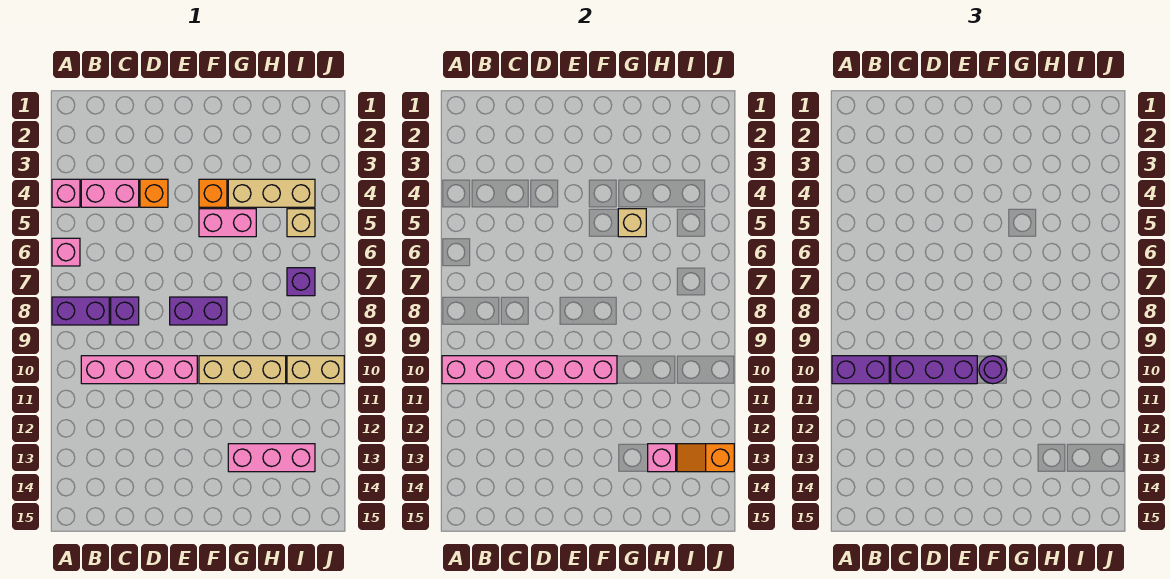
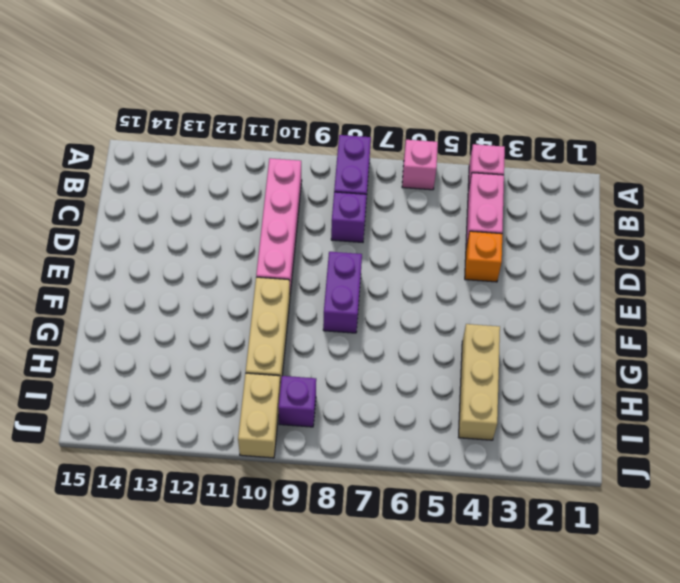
purple brick I9 level 1 -> purple brick I7 level 1
none -> orange brick F4 level 1
none -> pink brick F5:G5 level 1
none -> pink brick G13:I13 level 1

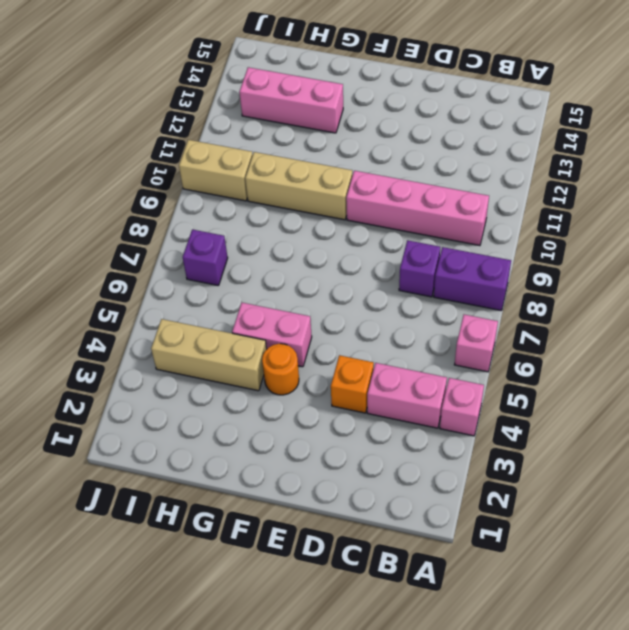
orange round brick F4 level 1 -> orange brick F4 level 1
none -> purple brick E8:F8 level 1
none -> tan brick I5 level 1
none -> pink brick A10:F10 level 2

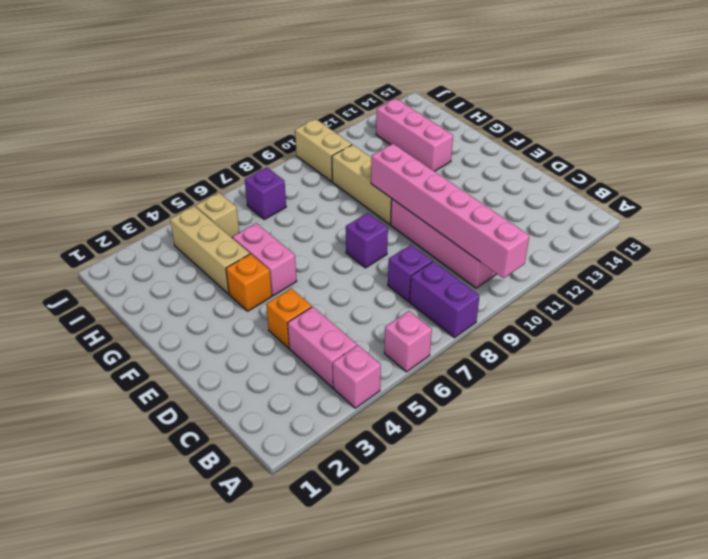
purple brick E8 level 1 -> purple brick E8:F8 level 1
none -> tan brick G5 level 2
none -> pink brick H13 level 2
none -> orange slope I13:J13 level 2 top J

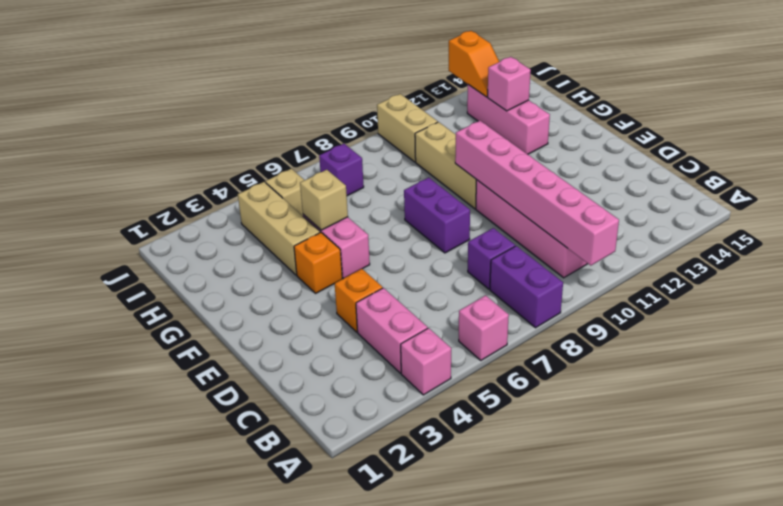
none -> purple brick A10:B10 level 3
none -> purple brick C10:E10 level 3
none -> purple round brick F10 level 3

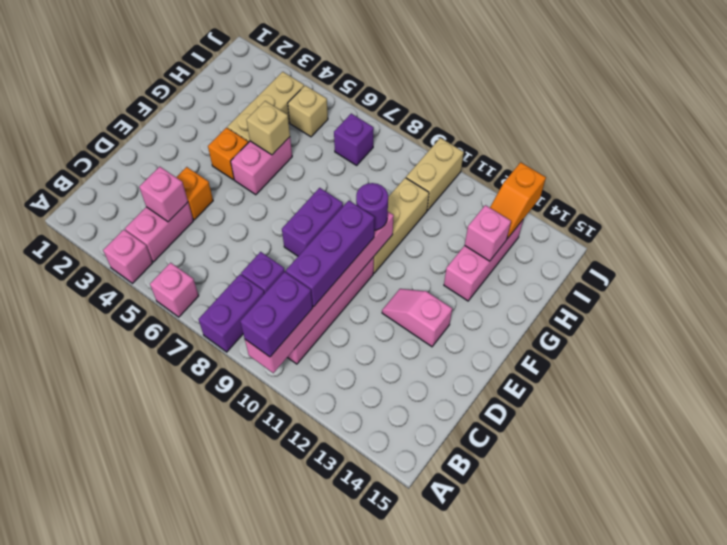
pink brick C4 level 2 -> none
pink slope E12:E13 level 1 top 13 -> none

